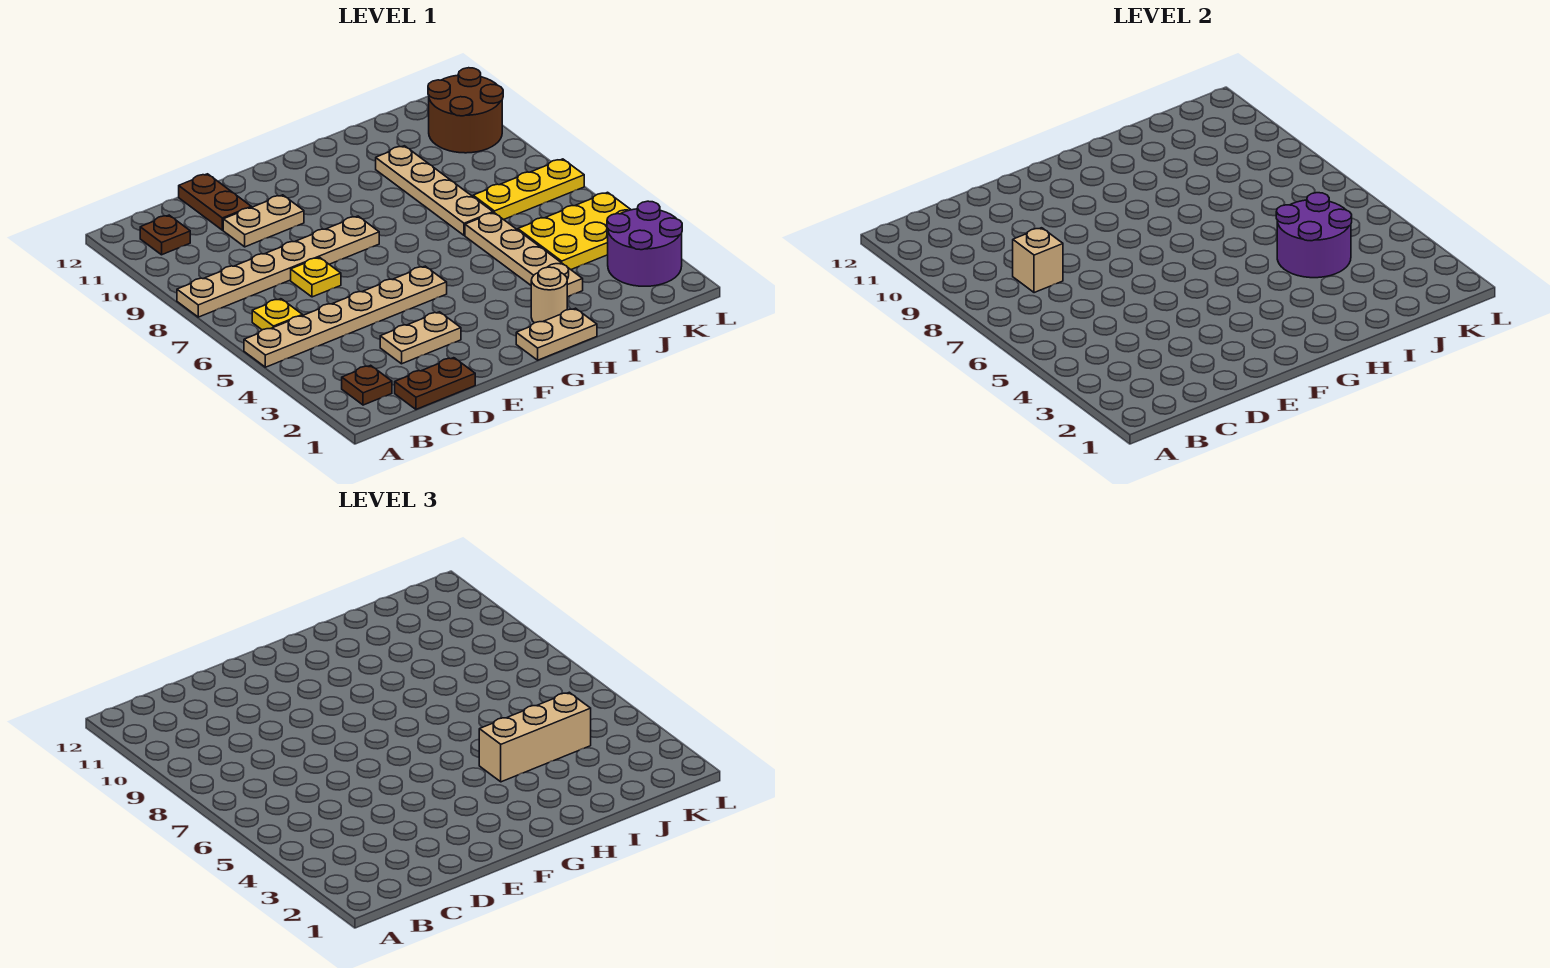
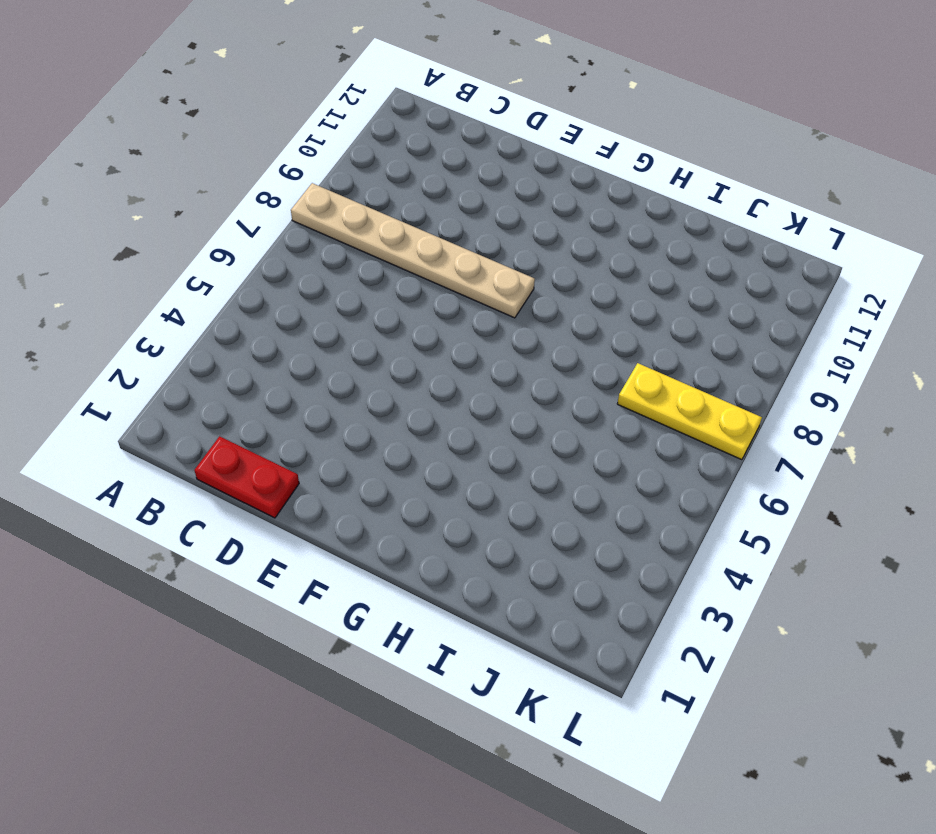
red plate C1:D1 level 1 -> brown plate C1:D1 level 1
none -> tan plate A5:F5 level 1
none -> brown plate B2 level 1
none -> yellow plate B6 level 1

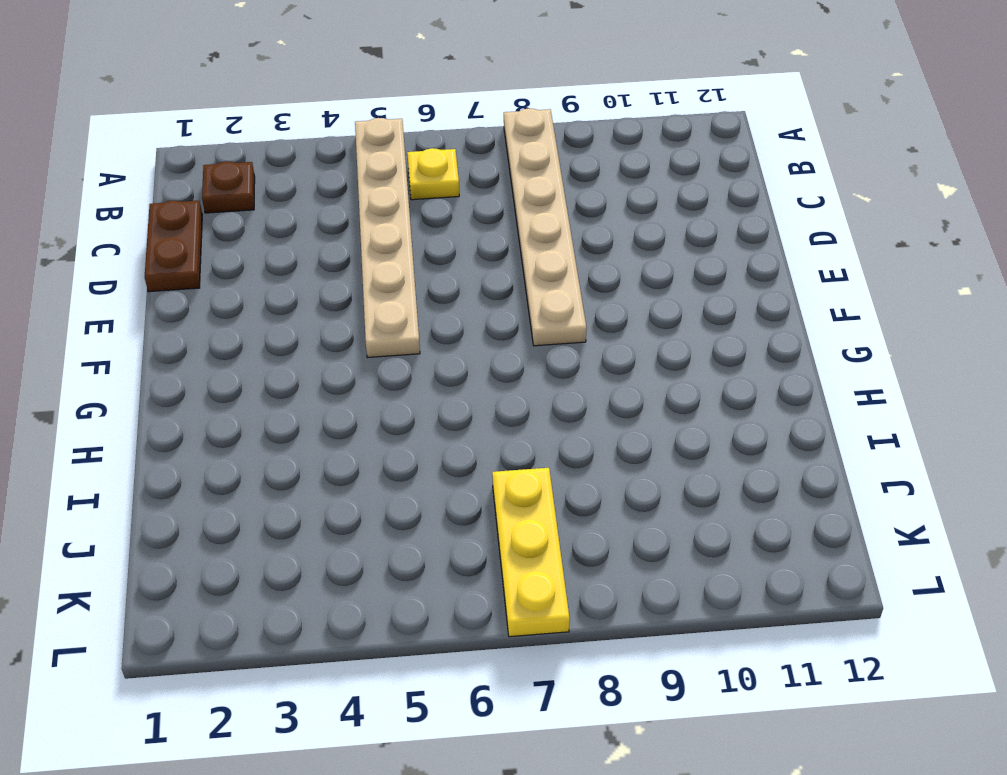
none -> brown plate B11 level 1
none -> tan plate D3:E3 level 1
none -> yellow plate D7 level 1

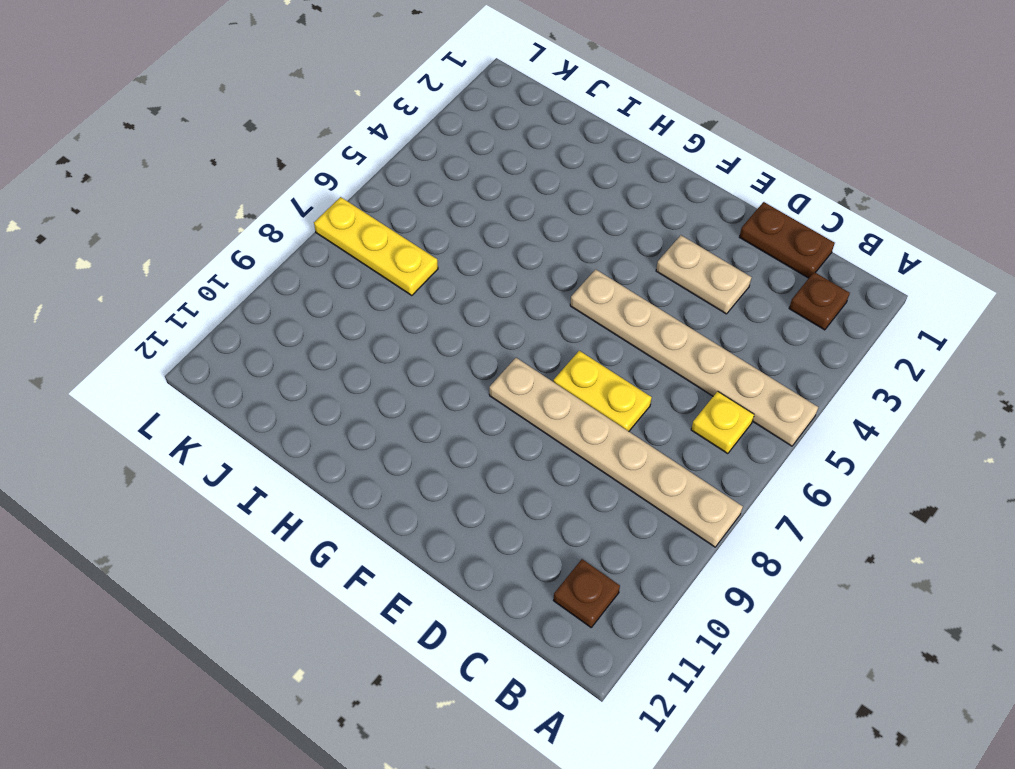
yellow plate D7:E7 level 1 -> yellow plate D7 level 1
none -> tan plate D10:E10 level 1
none -> brown plate D11:D12 level 1
none -> tan plate G1:H1 level 1

